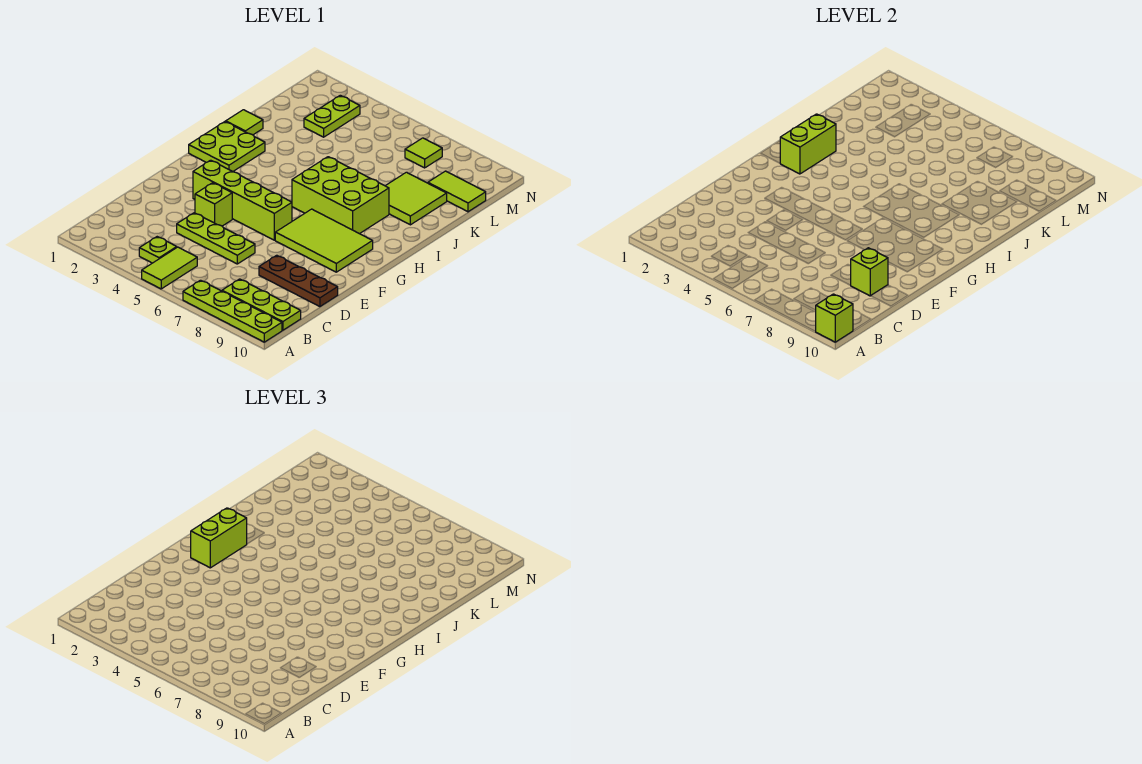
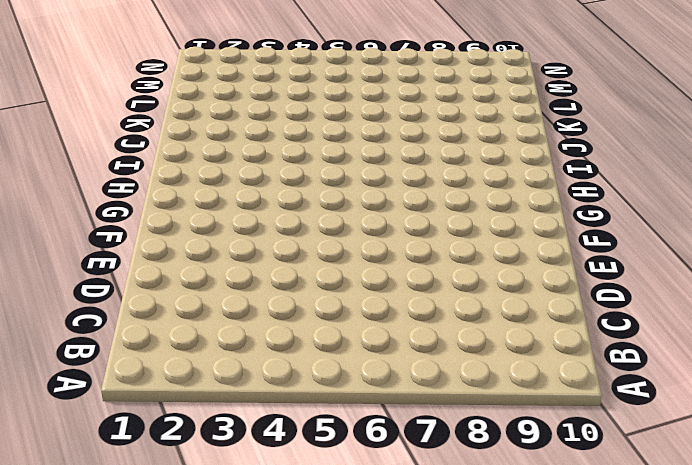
none -> lime tile A5:B5 level 1
none -> lime plate A7:A10 level 1
none -> lime plate B4 level 1

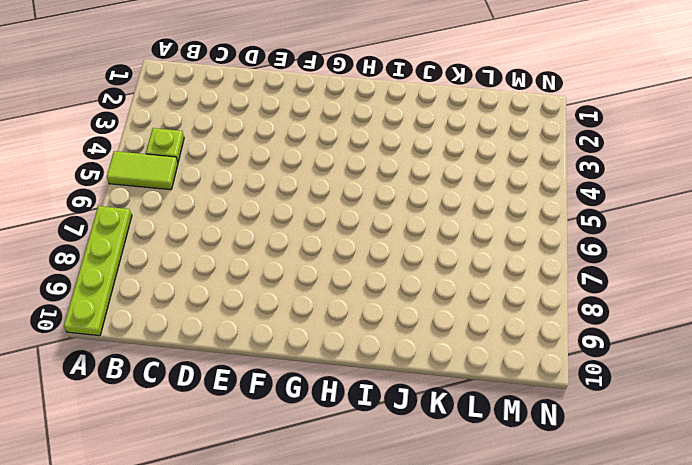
none -> lime plate B8:B10 level 1
none -> lime plate D4:D6 level 1
none -> brown plate D8:D10 level 1

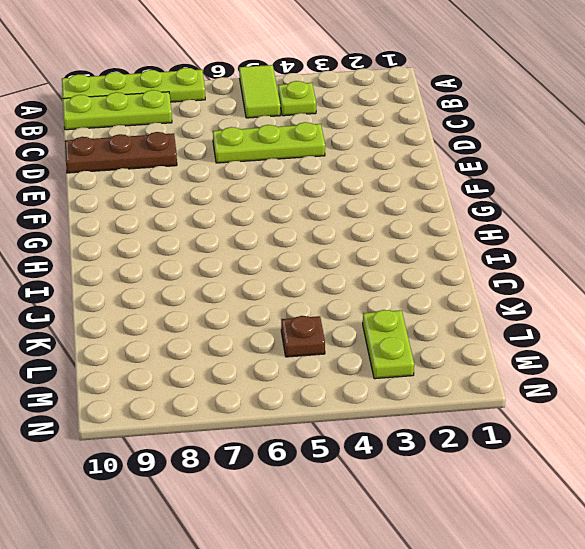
brown plate L5 level 1 -> none
none -> lime brick E4 level 1
none -> lime brick F3:F6 level 1
none -> lime tile F7:G9 level 1

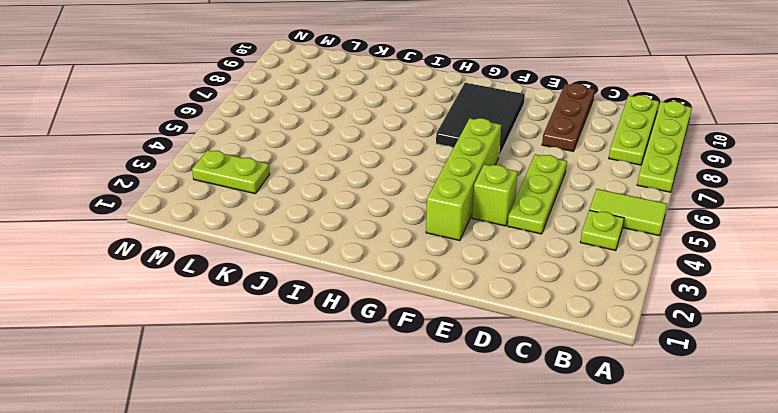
black tile F7:G9 level 1 -> lime tile F7:G9 level 1
none -> lime plate H1:I2 level 1
none -> lime brick H6:I8 level 1
none -> lime tile J1 level 1

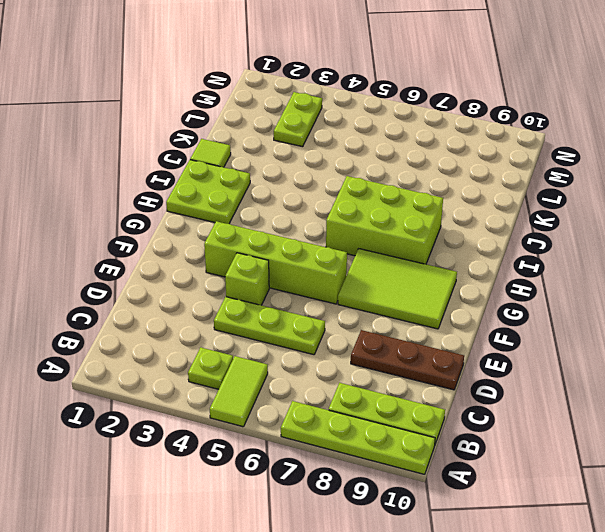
none -> lime tile J8:K9 level 1
none -> lime tile L9:L10 level 1
none -> lime tile M7 level 1

